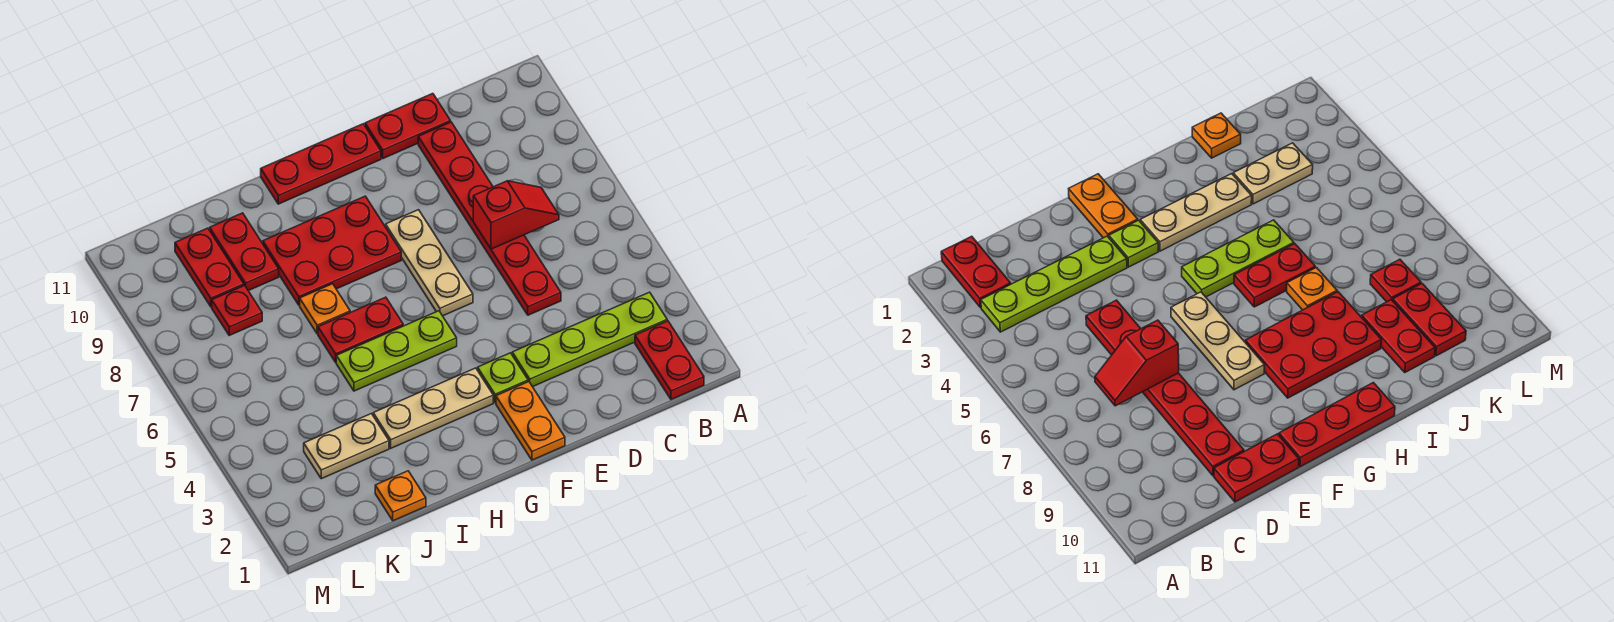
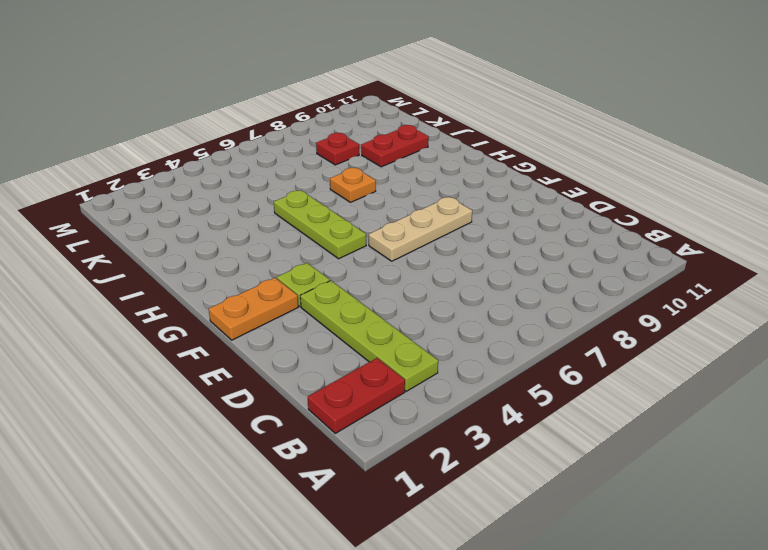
none -> red plate D5:D10 level 1
none -> red plate D11:E11 level 1
none -> red plate F11:H11 level 1

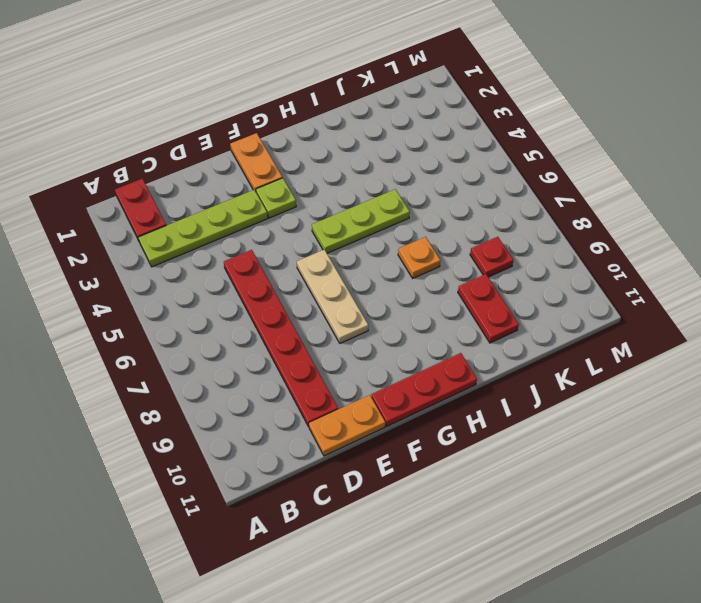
orange plate D11:E11 level 1 -> red plate D11:E11 level 1
none -> tan plate G3:I3 level 1
none -> red plate G8:I9 level 1
none -> red plate H6:I6 level 1

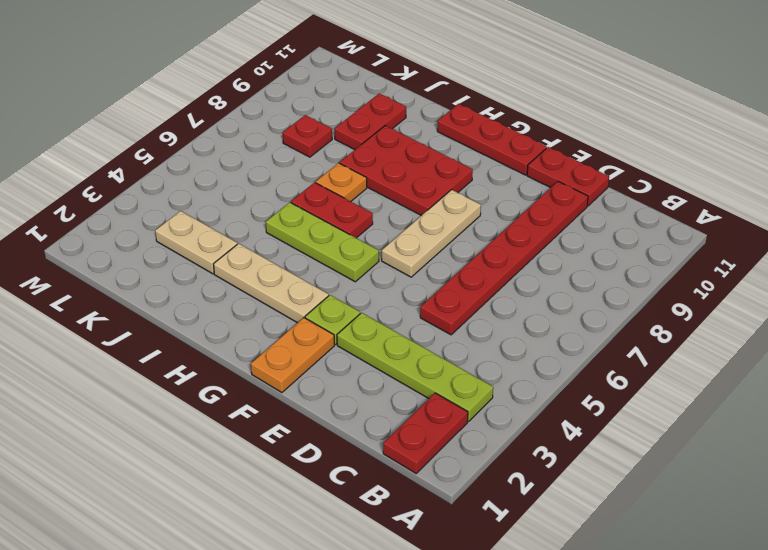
none -> orange plate J1 level 1
none -> red plate K9:K10 level 1
none -> red slope C7:D7 level 2 top D

